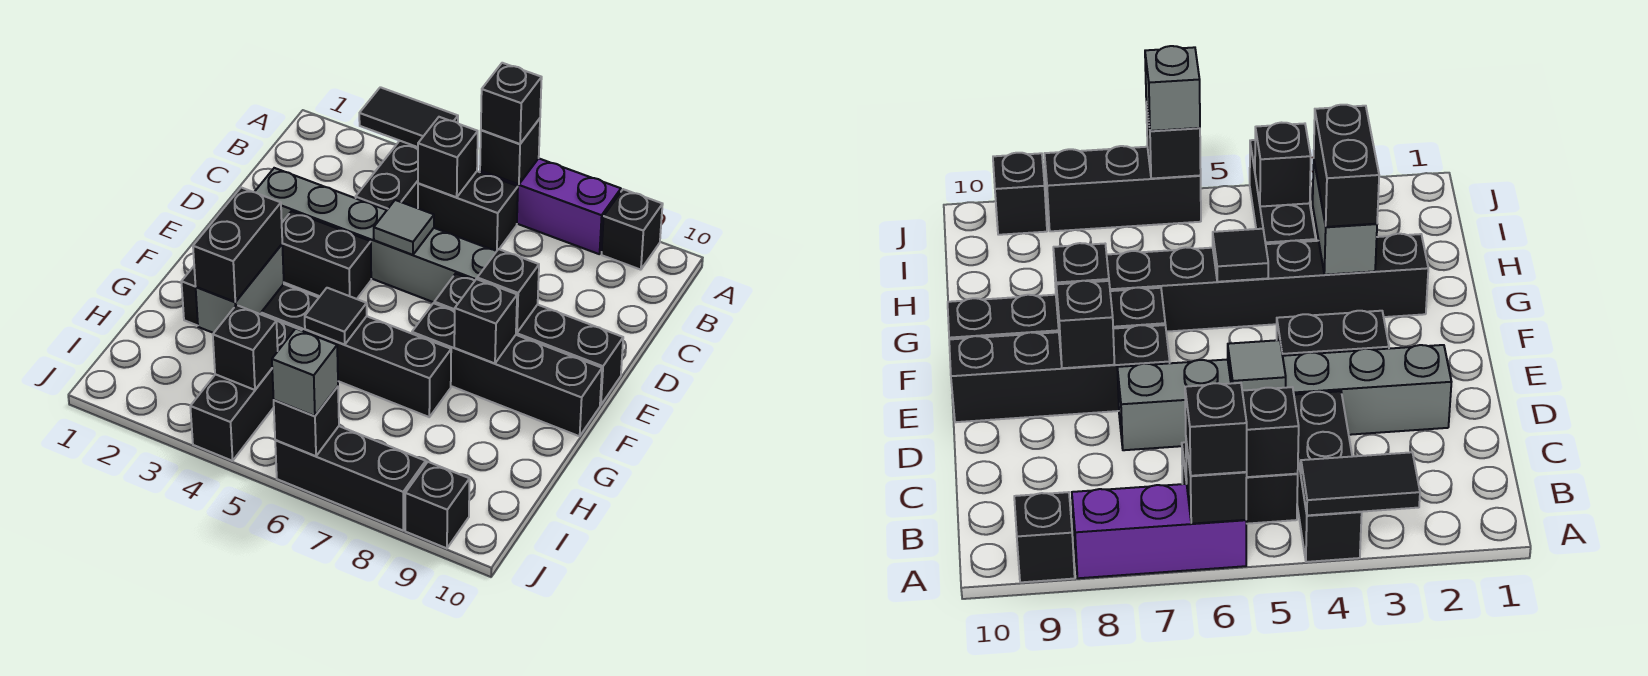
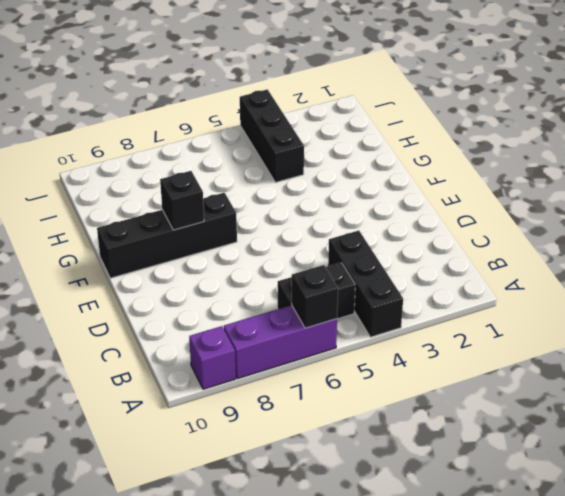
purple brick A9 level 1 -> black brick A9 level 1
none -> grey brick D2:D7 level 1
none -> black brick E3:E4 level 1
none -> black brick E7:E10 level 1

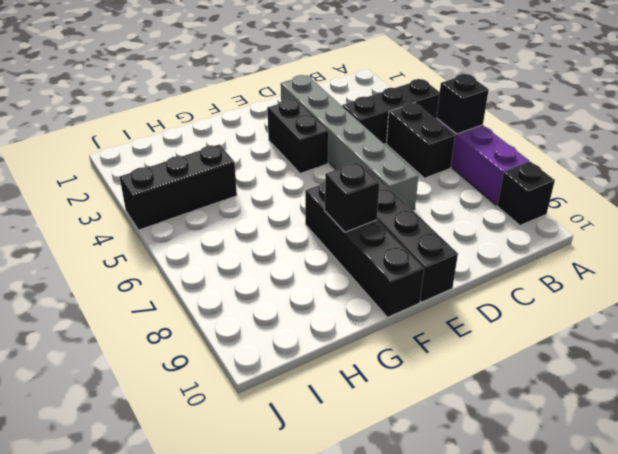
none -> black brick G2:G7 level 1
none -> black brick J6:J8 level 1
none -> black brick J9 level 1

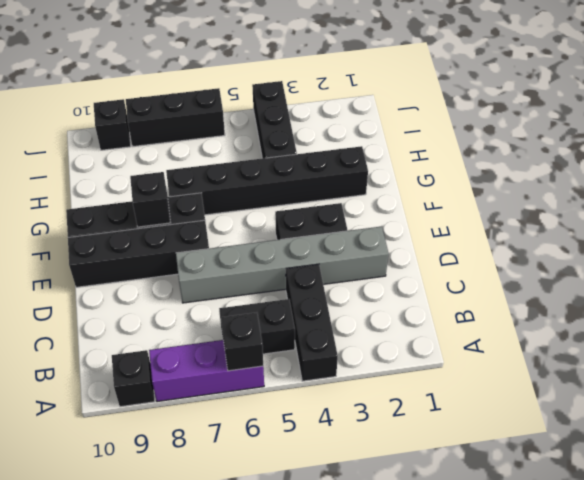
none -> black tile A3:A4 level 2
none -> black brick B5 level 2
none -> grey tile D5 level 2

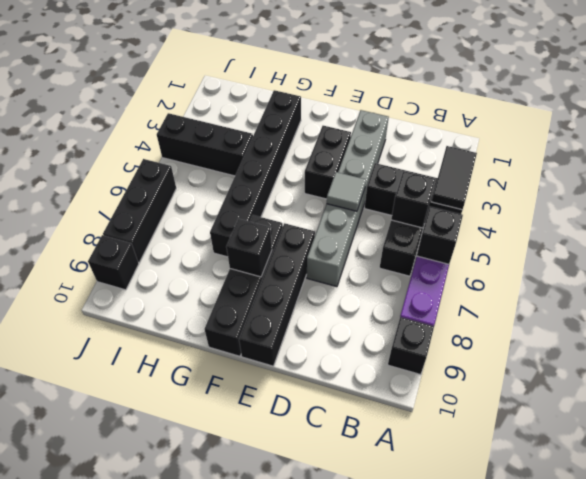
none -> black brick E8 level 2
none -> grey brick G3:H3 level 2
none -> black tile G5 level 2

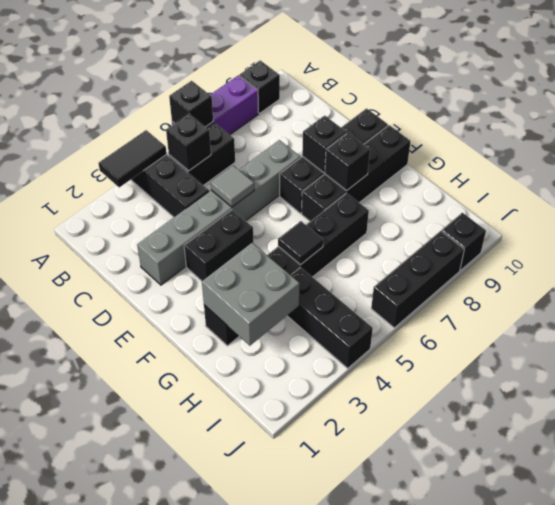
grey brick G2:H3 level 2 -> grey brick G3:H3 level 2
none -> black brick I4 level 2
none -> black brick J6 level 2
none -> black brick A6 level 3

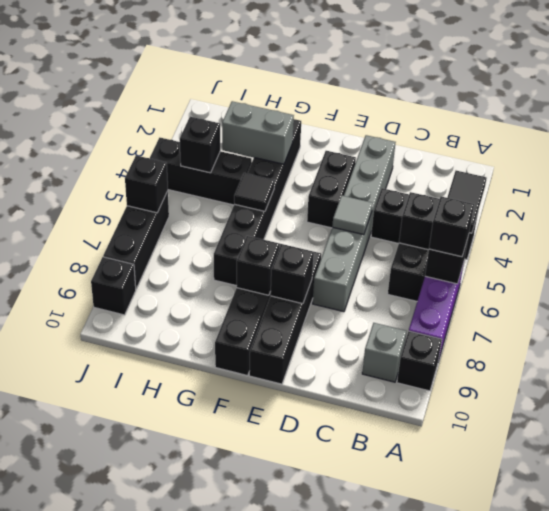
grey brick B9 level 1 -> grey brick J6 level 3
none -> black brick G3:H3 level 3

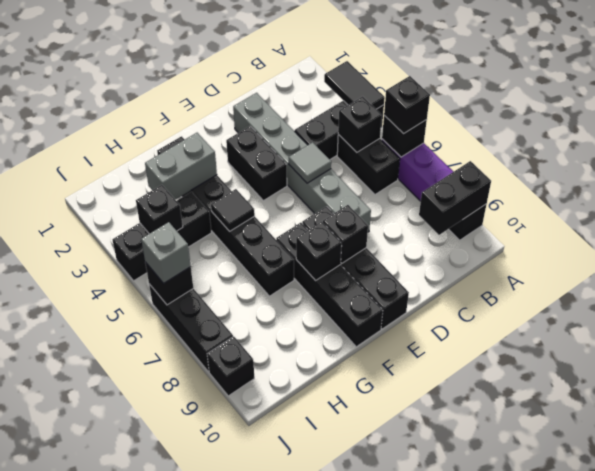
black brick A9:B9 level 2 -> black brick G3:H3 level 3

